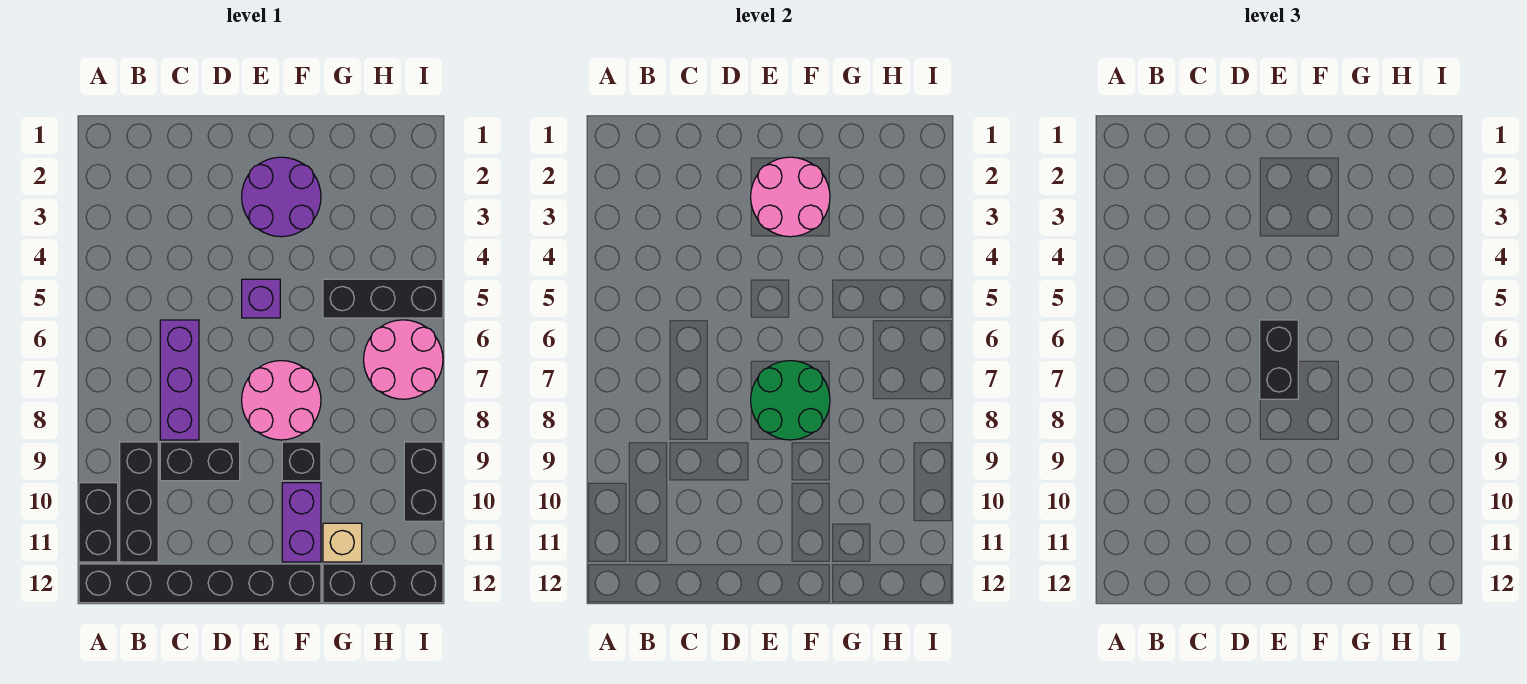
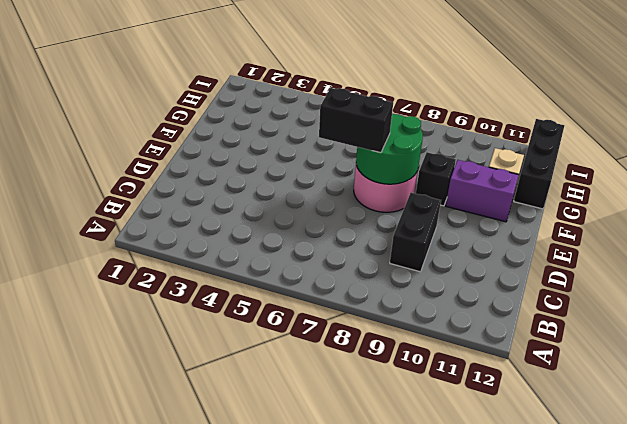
none -> black brick A10:A11 level 1
none -> black brick A12:F12 level 1
none -> black brick B9:B11 level 1

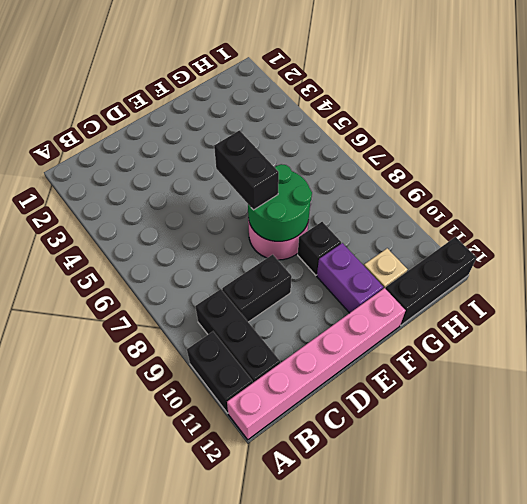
pink brick A12:F12 level 1 -> black brick A12:F12 level 1
none -> purple brick C6:C8 level 1
none -> purple round brick E2:F3 level 1
none -> purple brick E5 level 1

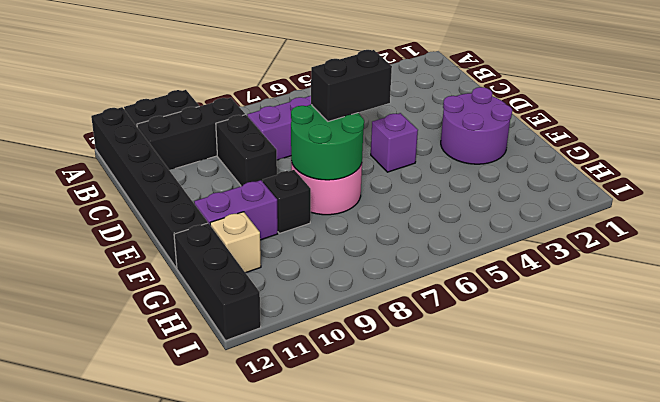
none -> black brick G5:I5 level 1
none -> pink round brick H6:I7 level 1
none -> black brick I9:I10 level 1

